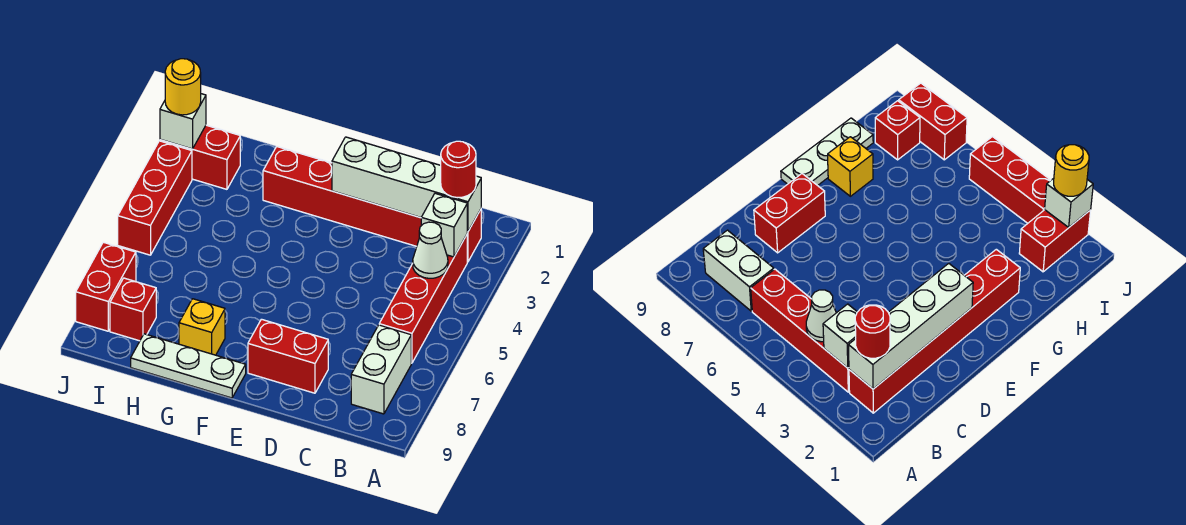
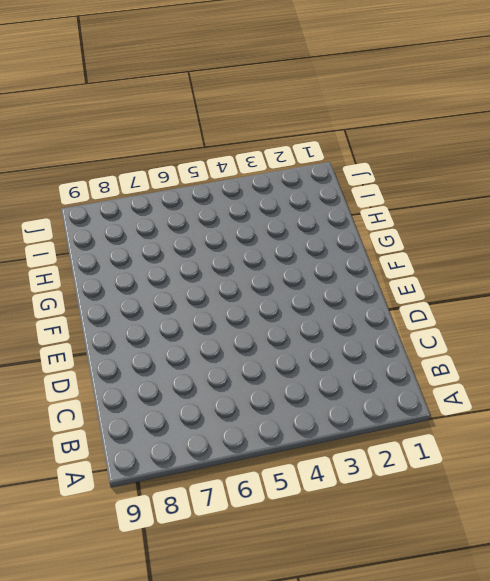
none -> red brick B2:G2 level 1
none -> red brick B3:B6 level 1
none -> white brick B7:B8 level 1

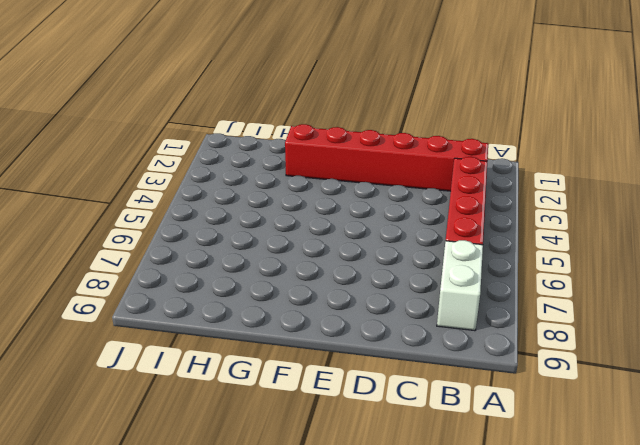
none -> red brick D8:E8 level 1
none -> white plate F9:H9 level 1
none -> yellow brick G8 level 1

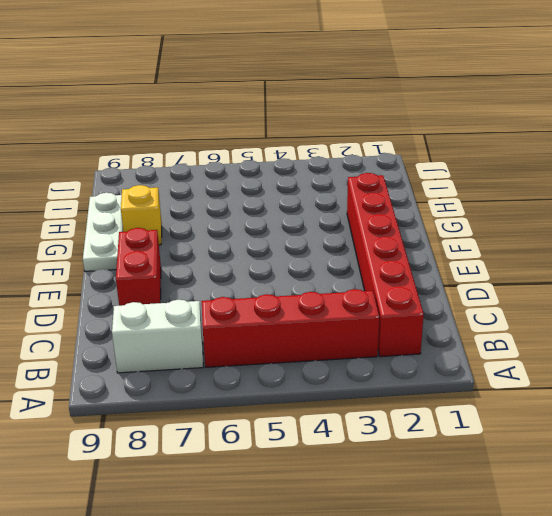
none -> red brick I2:J2 level 1
none -> red brick I8 level 1
none -> red brick J3:J5 level 1

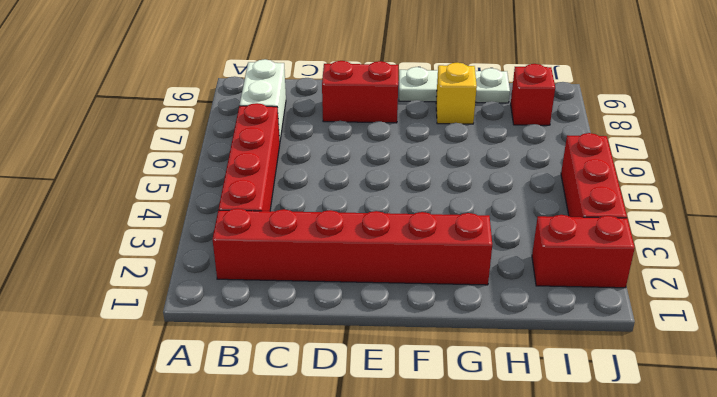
none -> red brick J7:J8 level 1
none -> white brick B2:E2 level 2
none -> white brick B3 level 2

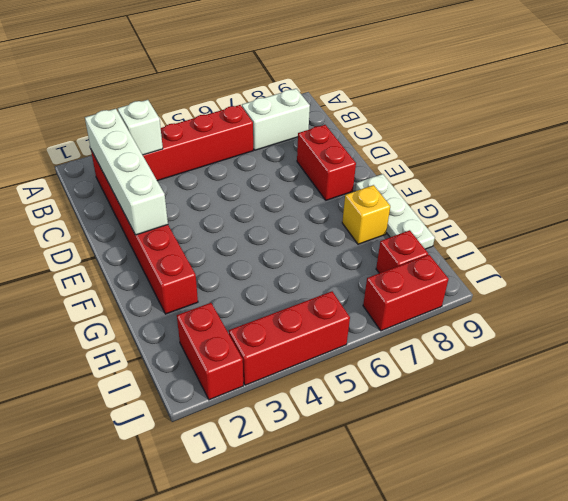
none -> white cone B4 level 2
none -> white brick J2 level 2
none -> red round brick B2 level 3

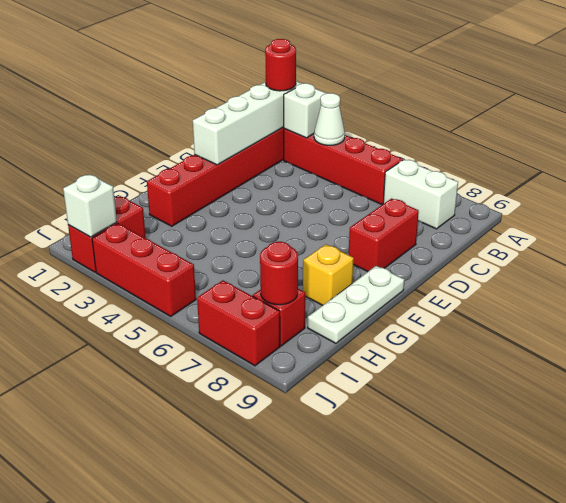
red round brick I8 level 2 -> none
none -> yellow round brick J2 level 3

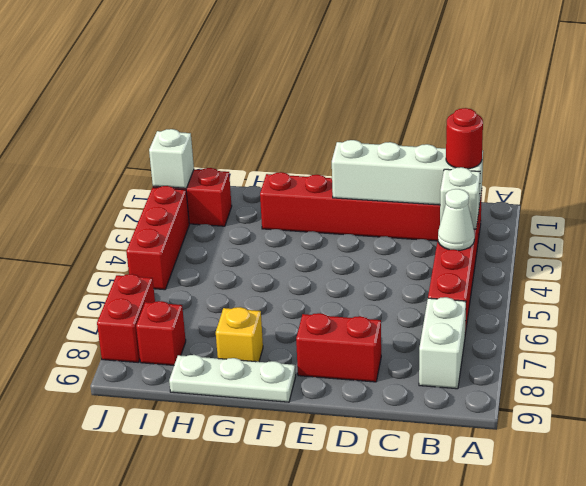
none -> yellow round brick J2 level 3

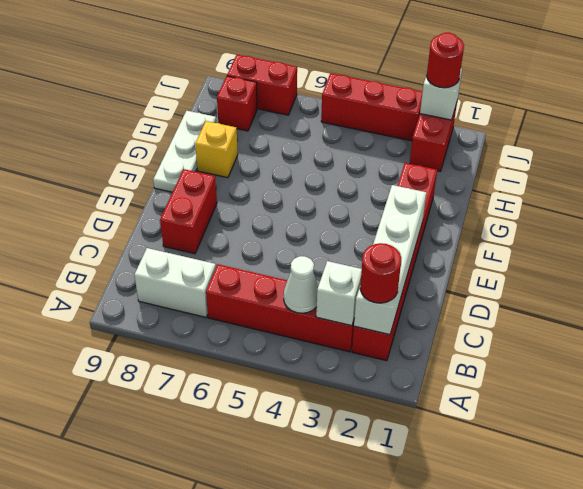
red round brick J2 level 3 -> yellow round brick J2 level 3

